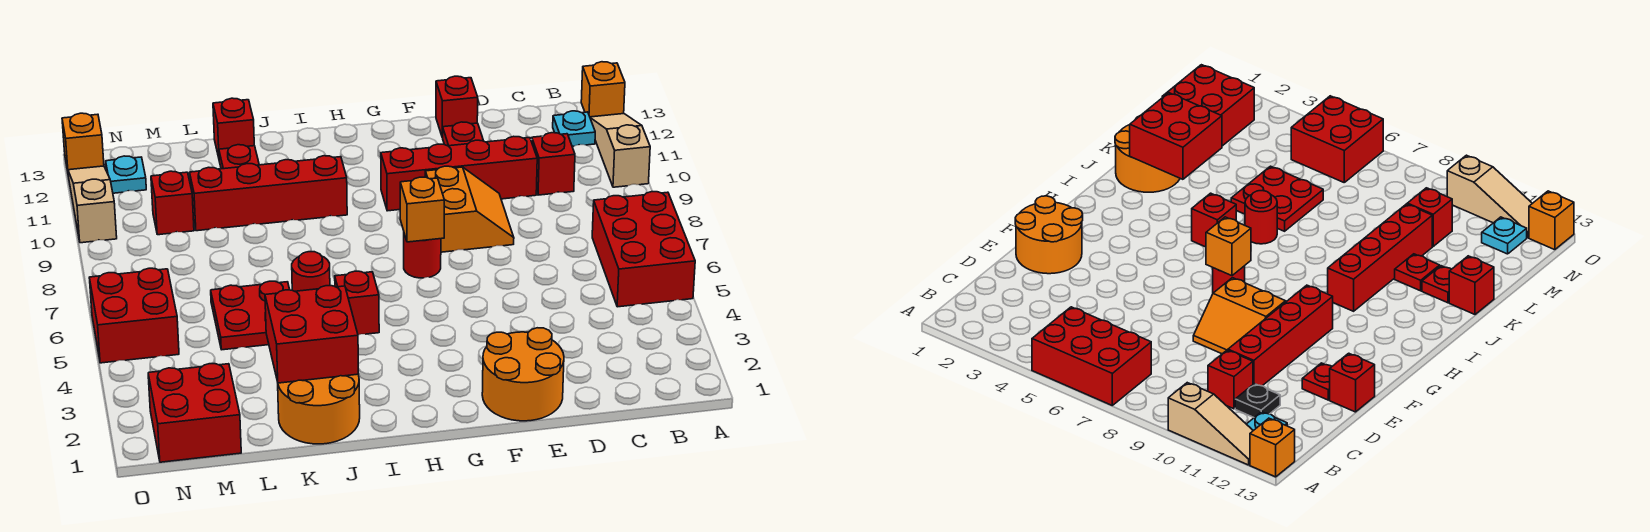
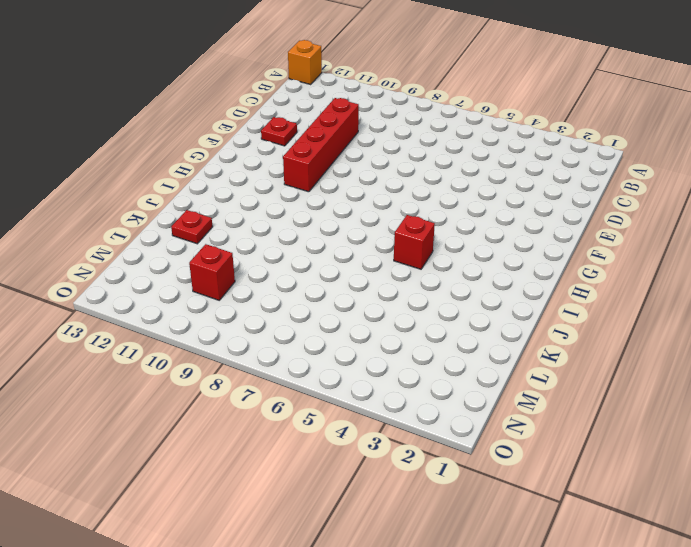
none -> red brick A5:B7 level 1
none -> tan slope A10:A12 level 1 top 10
none -> cyan plate B12 level 1

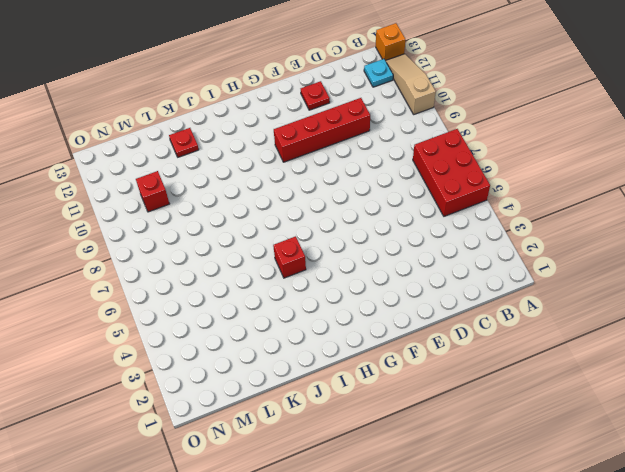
none -> red brick C10 level 1
none -> black plate C11 level 1
none -> orange round brick E1:F2 level 1

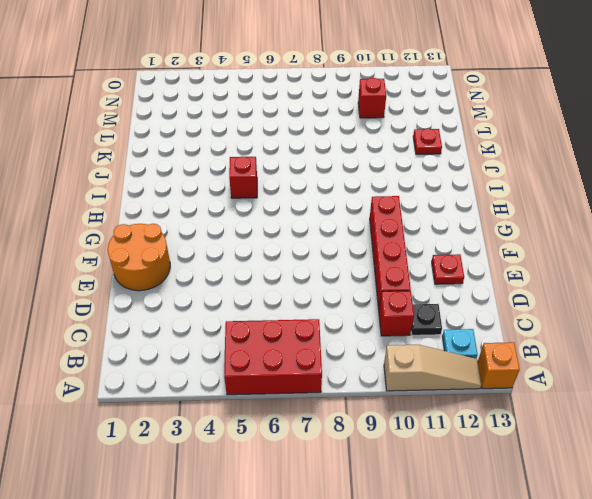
none -> orange slope E8:F9 level 1 top F
none -> red brick E13 level 1
none -> red round brick G7 level 1

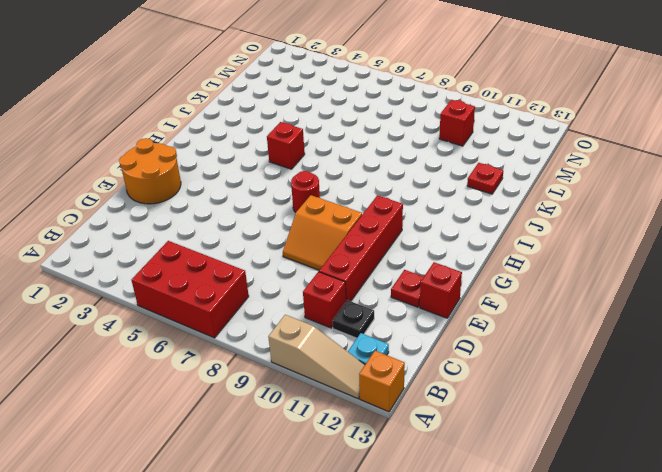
none -> red brick I10:L10 level 1
none -> orange round brick J1:K2 level 1
none -> red round brick J6 level 1

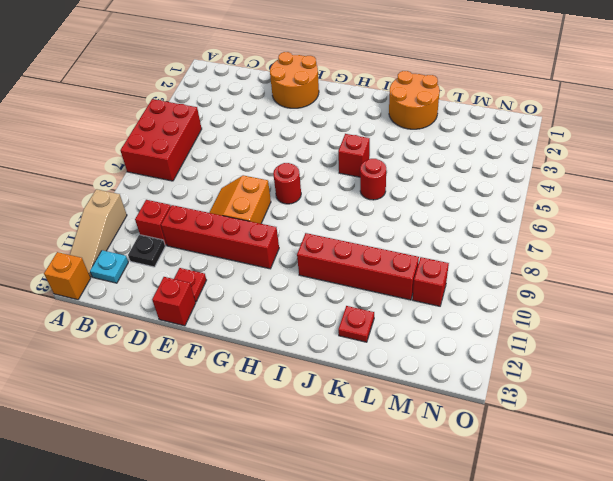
none -> red plate K5:L6 level 1
none -> red plate K11 level 1
none -> red brick K13 level 1

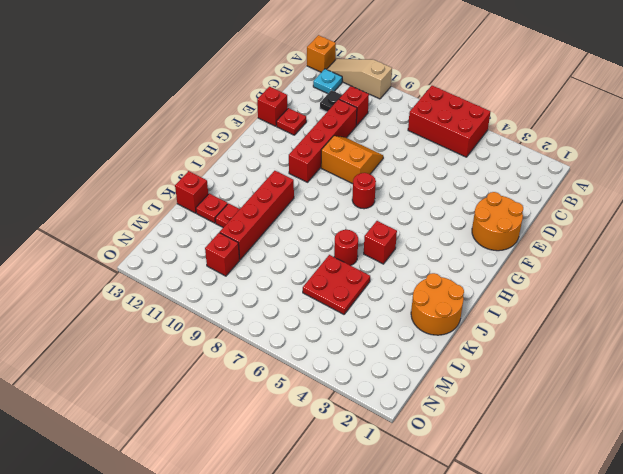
none -> red brick M1:N2 level 1
none -> red brick N5:O6 level 1
none -> cyan plate N12 level 1

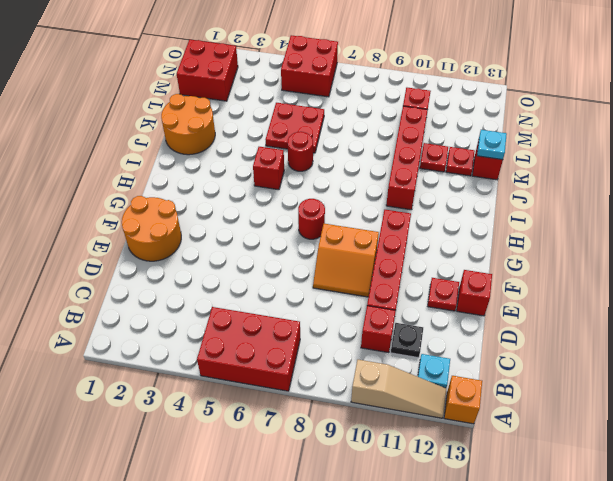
cyan plate K13 level 2 -> cyan plate N12 level 1
none -> tan slope O10:O12 level 1 top 10
none -> orange brick O13 level 1
none -> orange brick G7 level 2

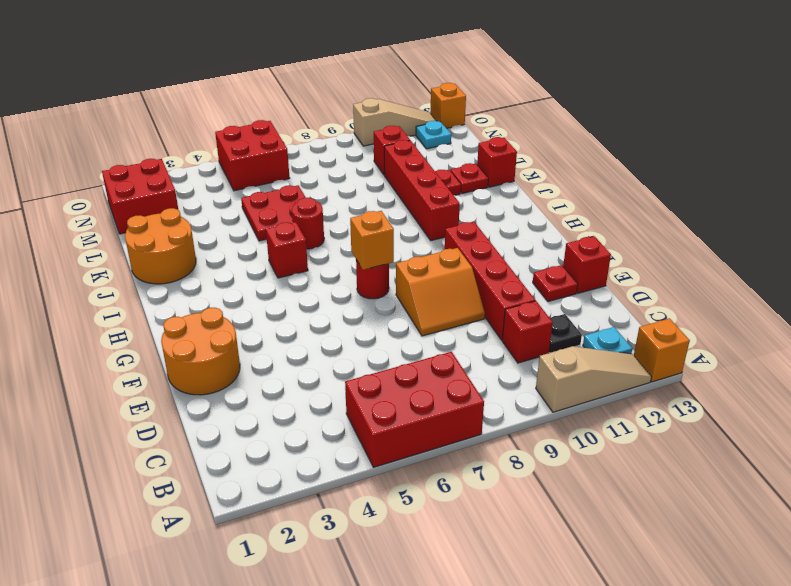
none -> red brick J2:K3 level 2

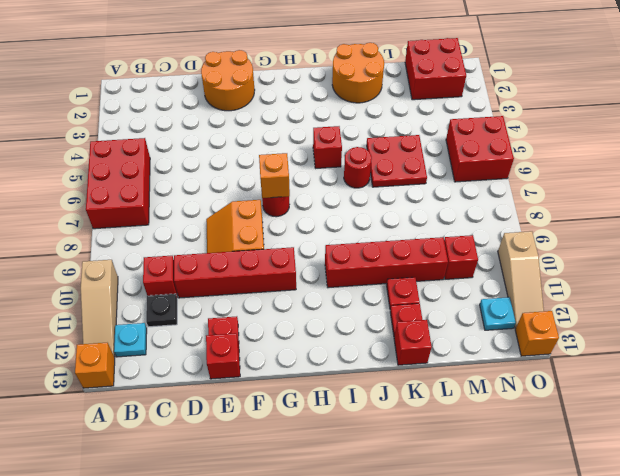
none -> red brick J2:K3 level 2

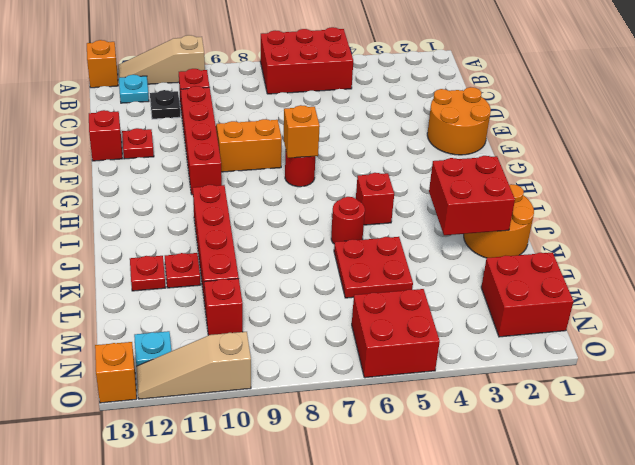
none -> red brick K13 level 1

